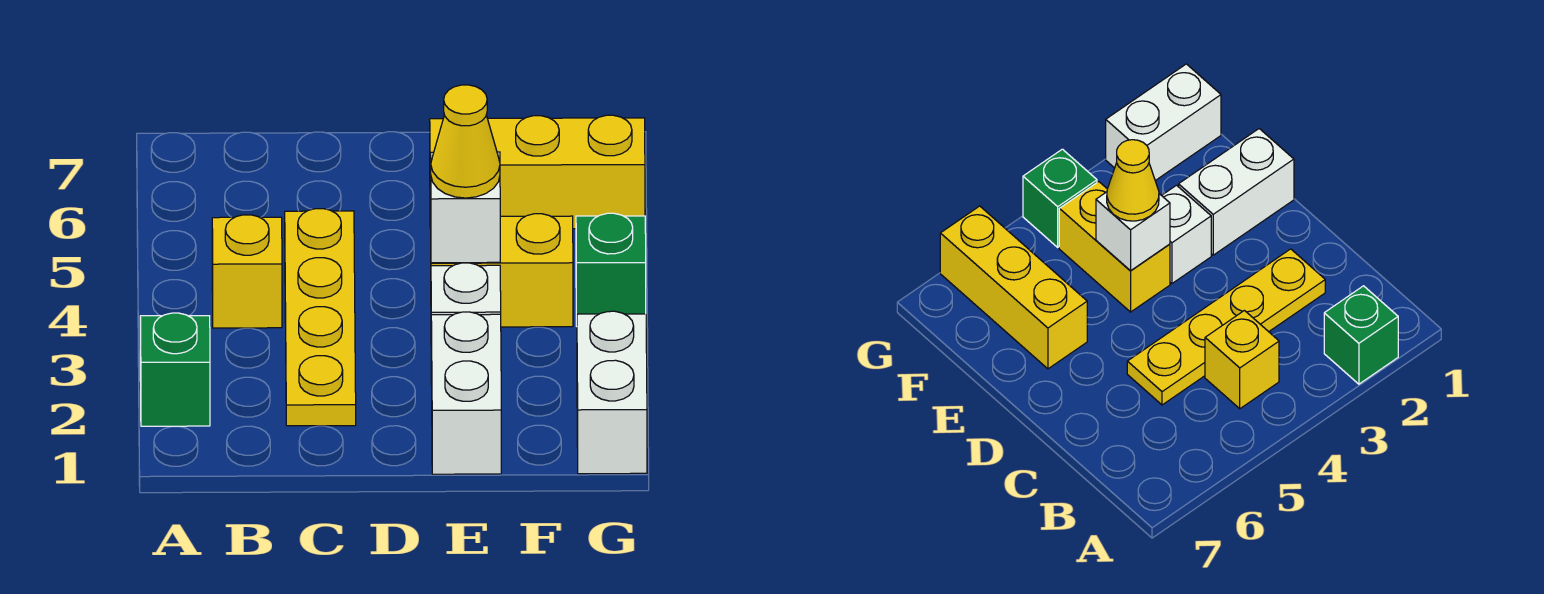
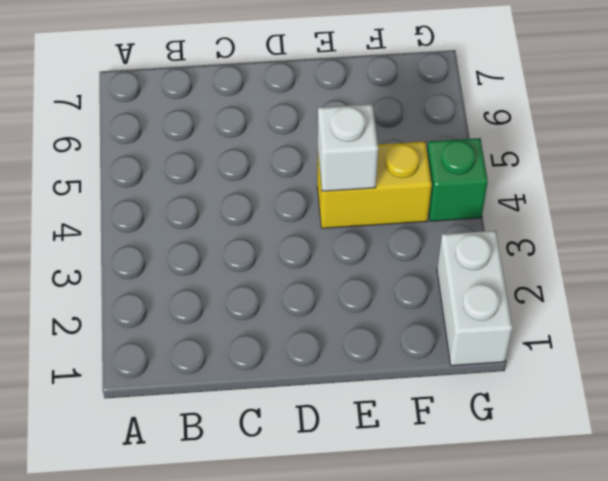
none -> green brick A2 level 1
none -> yellow brick B4 level 1

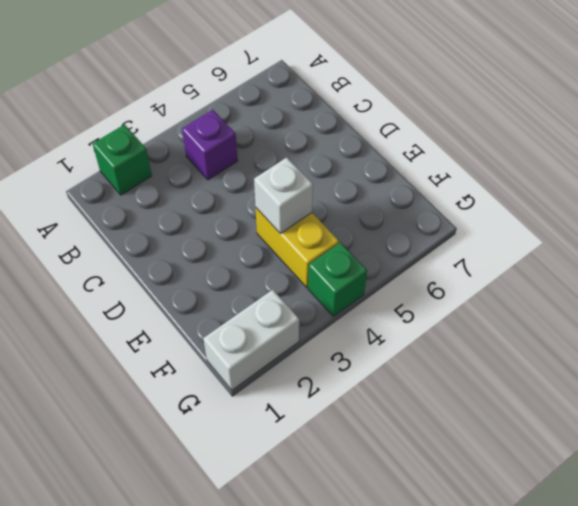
purple brick B4 level 1 -> yellow brick B4 level 1
none -> yellow plate C2:C5 level 1
none -> white brick E1:E2 level 1

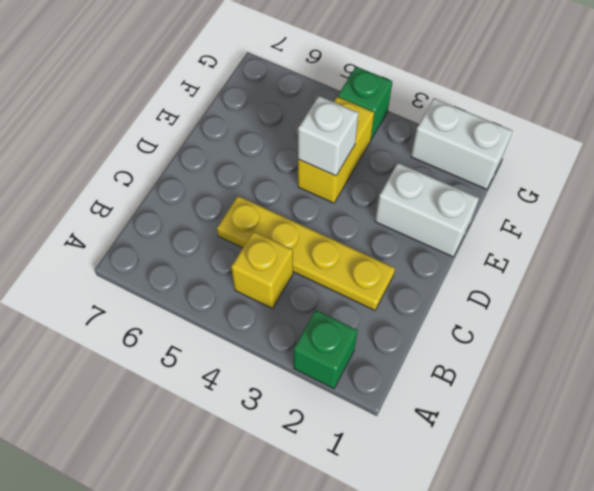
none -> white brick E3 level 1
none -> yellow brick E6:G6 level 1

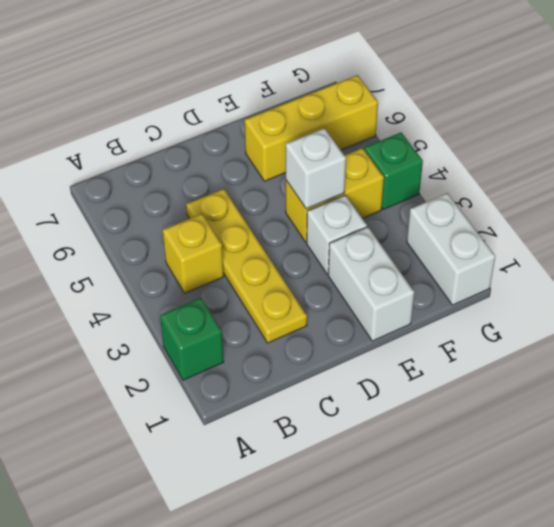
none -> yellow cone E4 level 3

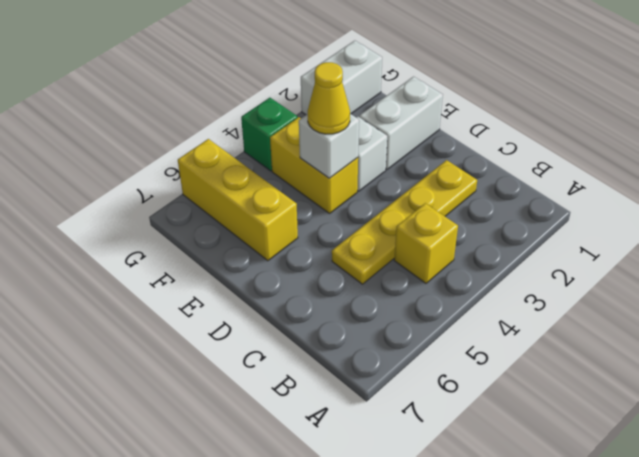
none -> green brick A2 level 1

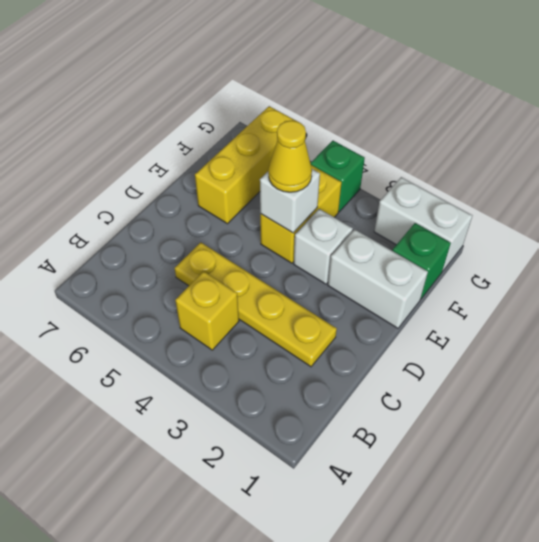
green brick F1 level 1 -> green brick A2 level 1

